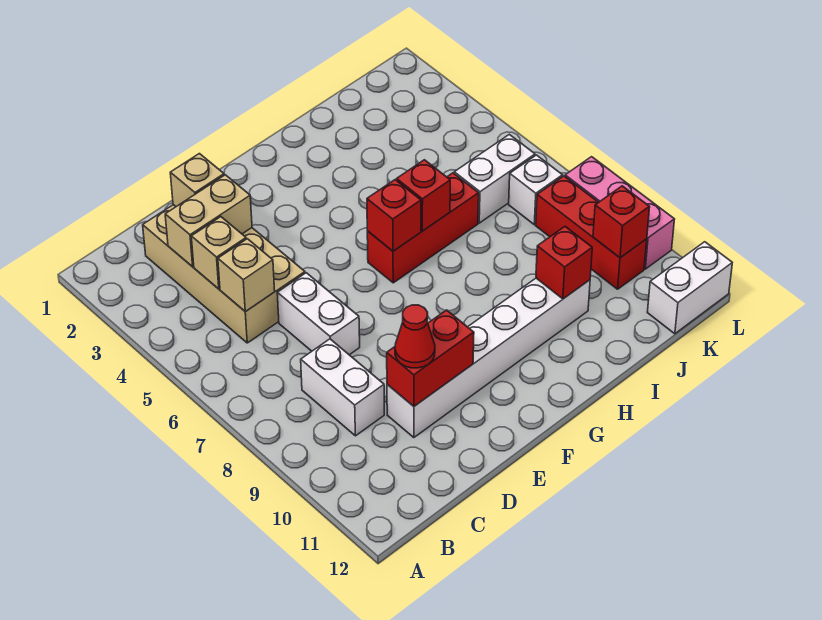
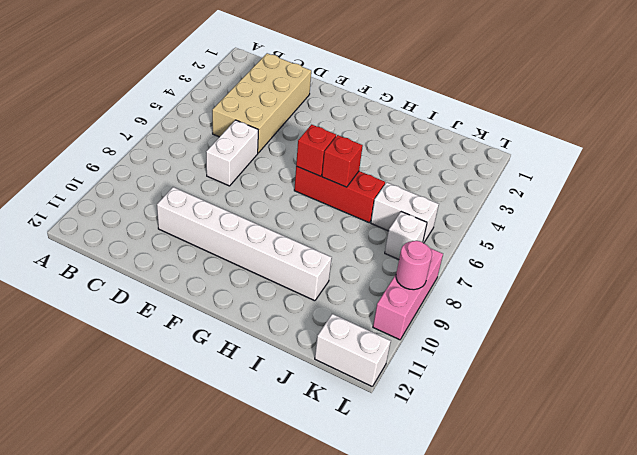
pink round brick L9 level 2 -> none
none -> white brick C8:C9 level 1
none -> red brick K8:K10 level 1
none -> tan brick C3:D3 level 2

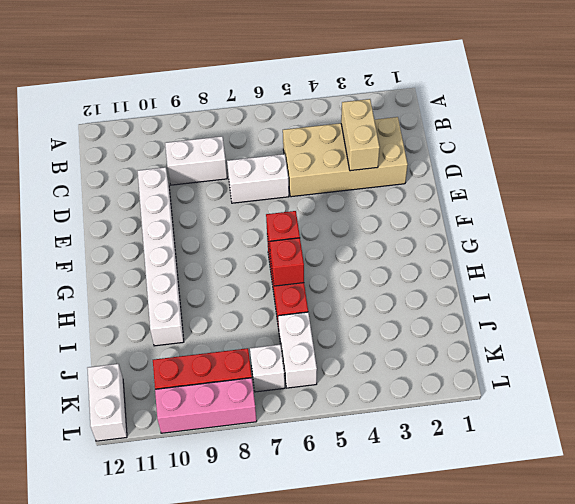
none -> tan brick C4 level 2
none -> tan brick C5 level 2
none -> tan brick D2 level 2

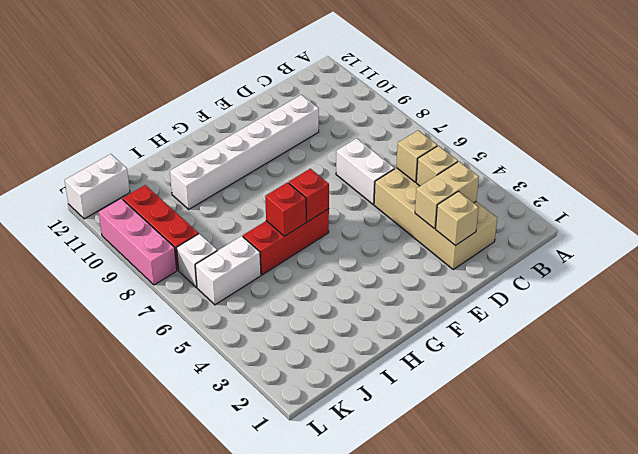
none -> white brick C8:C9 level 1
none -> red brick D10:E10 level 2
none -> red brick I10 level 2

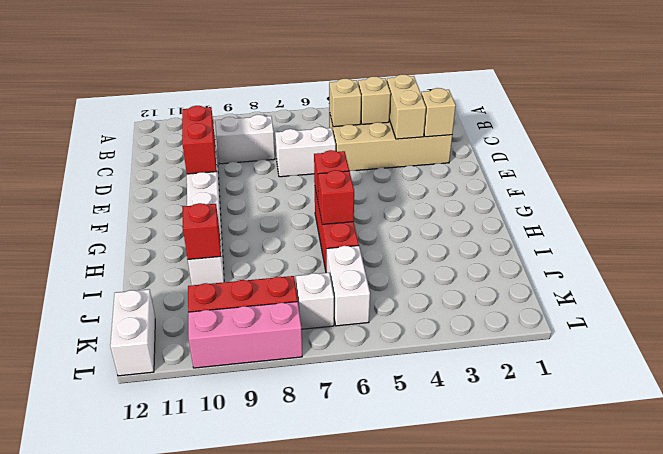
none -> red brick K10 level 2
none -> red cone D10 level 3

